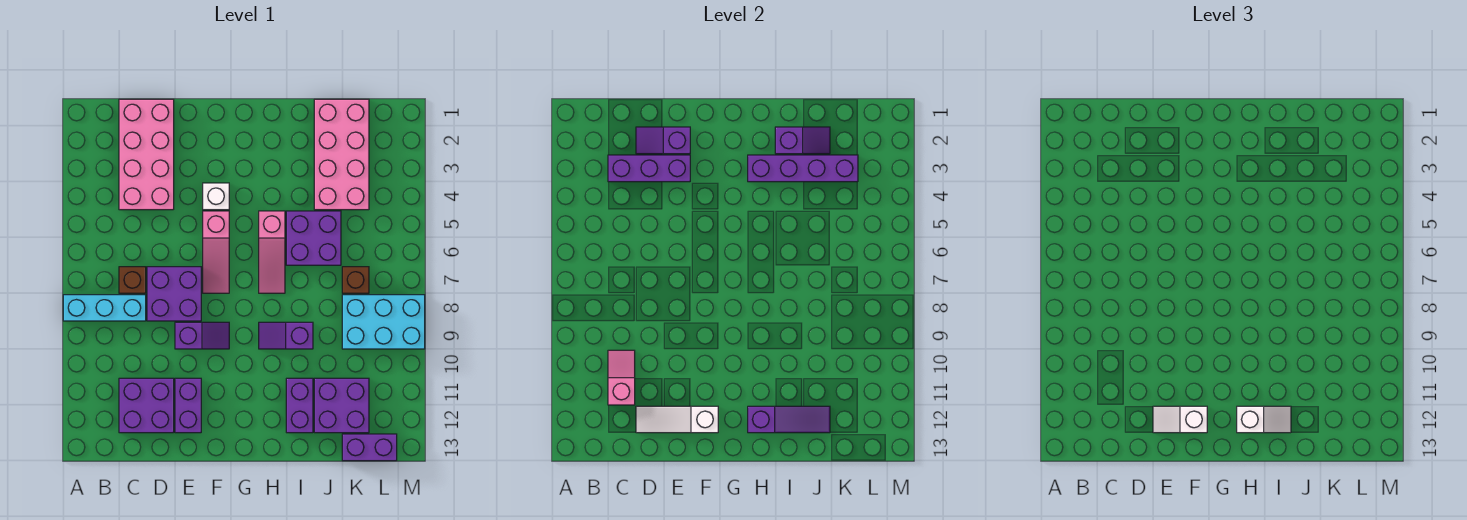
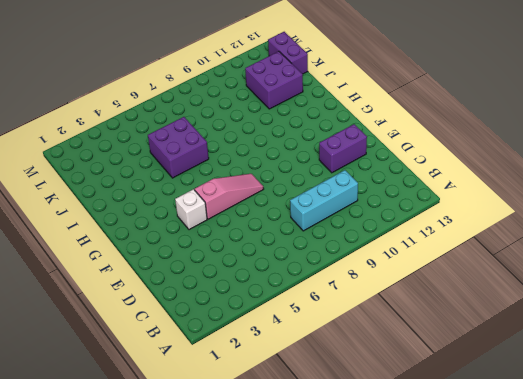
cyan brick C8:C10 level 1 -> cyan brick A8:C8 level 1
none -> pink brick C1:D4 level 1
none -> brown brick C7 level 1
none -> purple brick C11:D12 level 1

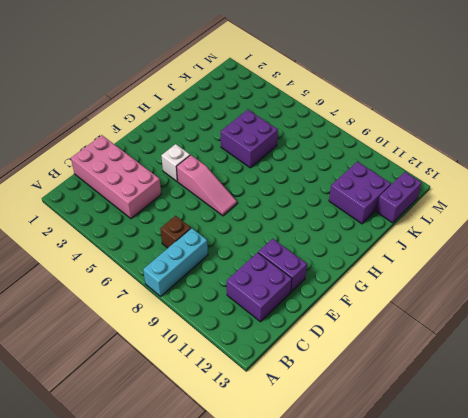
none -> purple brick D7:E8 level 1
none -> purple slope E9:F9 level 1 top E
none -> pink slope H5:H7 level 1 top 5

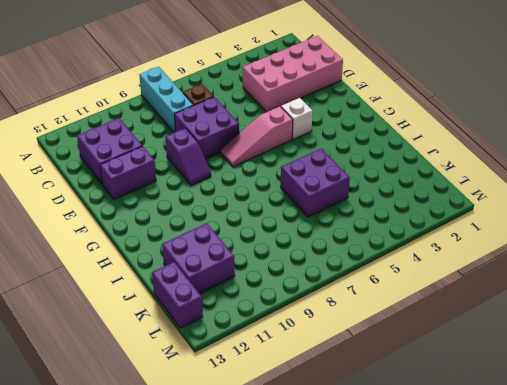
none -> pink slope H5:H7 level 1 top 5
none -> purple slope H9:I9 level 1 top I
none -> purple brick I11:I12 level 1

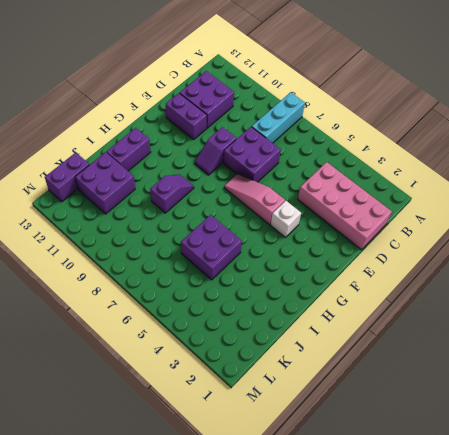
purple brick H12:I12 level 1 -> purple brick I11:I12 level 1
none -> brown brick C7 level 1
none -> pink slope H5:H7 level 1 top 5
none -> pink brick J1:K4 level 1

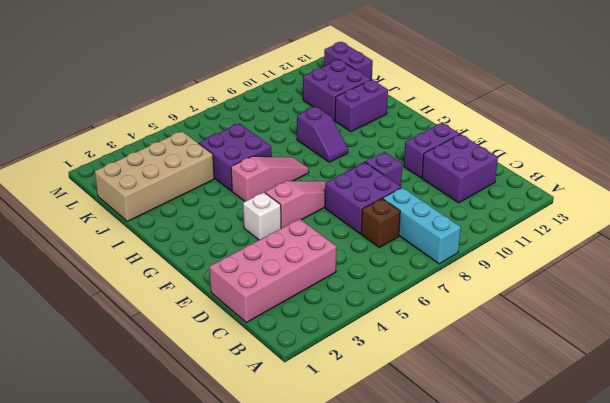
tan brick J1:K4 level 1 -> pink brick J1:K4 level 1
none -> brown brick K7 level 1
none -> cyan brick K8:M9 level 1
none -> purple brick C3:E3 level 2

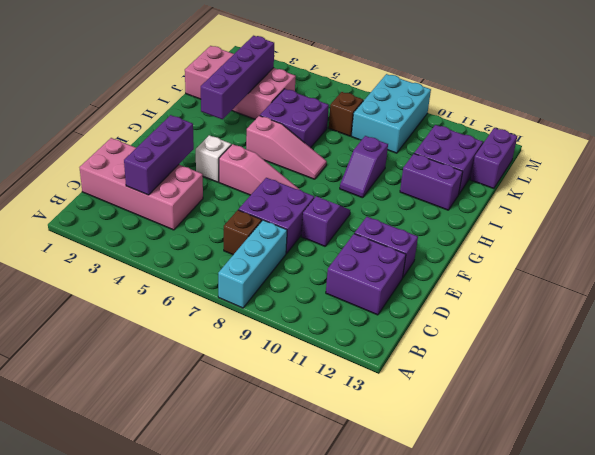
none -> pink slope C10:C11 level 2 top 11
none -> purple slope D2:E2 level 2 top E
none -> white slope D12:F12 level 2 top F

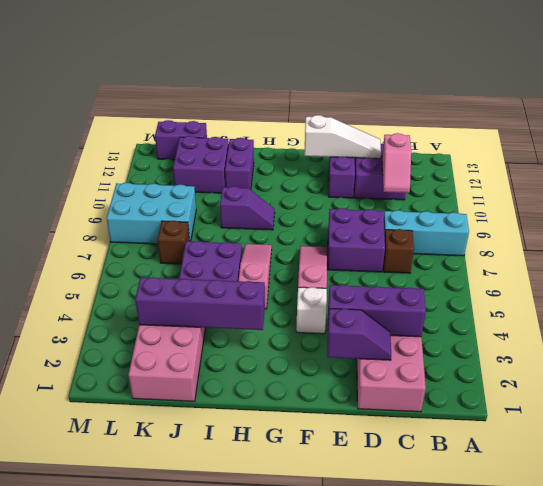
none -> purple slope E9:F9 level 1 top E
none -> purple slope H12:J12 level 2 top H
none -> purple slope I2:J2 level 2 top I

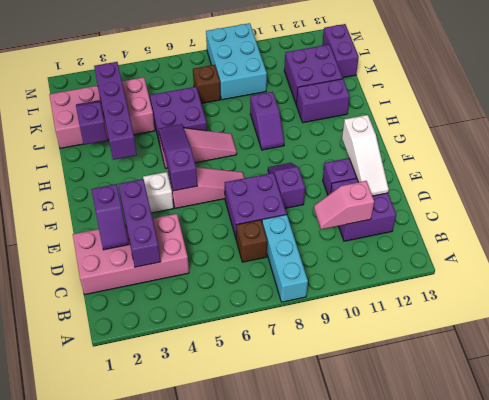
purple slope F5:H5 level 2 top F -> purple slope H12:J12 level 2 top H
none -> white slope E12:F12 level 3 top F
none -> white slope H12:I12 level 3 top H

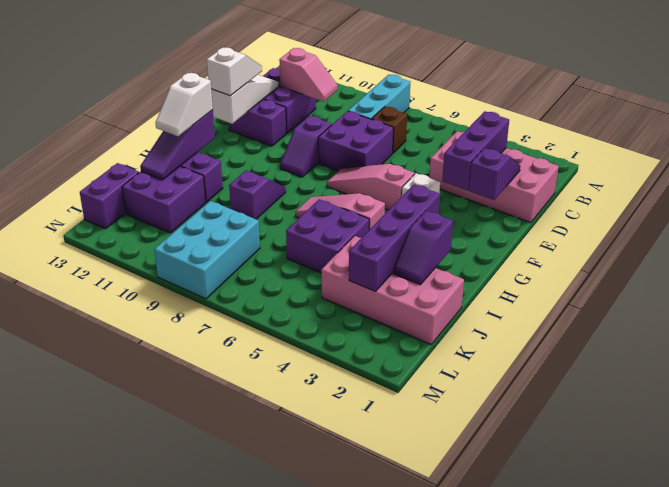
none -> brown brick K7 level 1

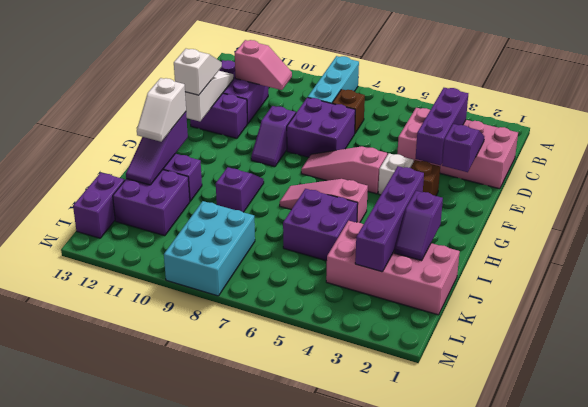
brown brick F3 level 1 -> brown brick K7 level 1

